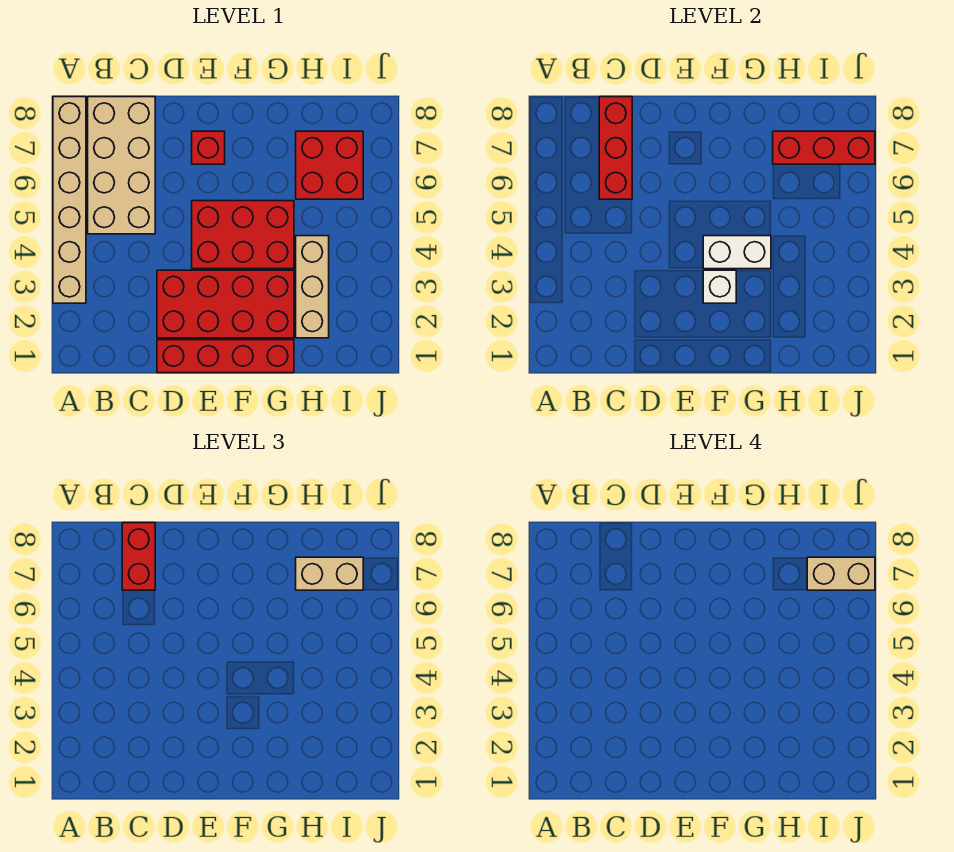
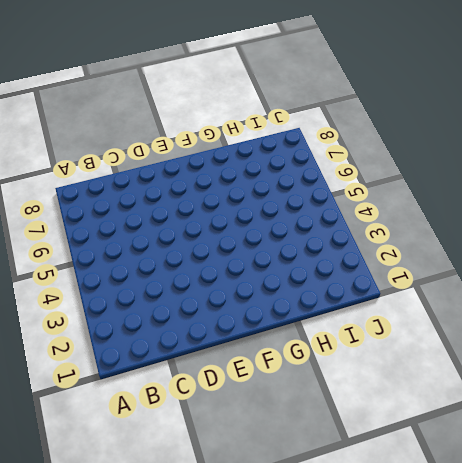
none -> tan brick A3:A8 level 1
none -> tan brick B5:C8 level 1
none -> red brick D1:G1 level 1

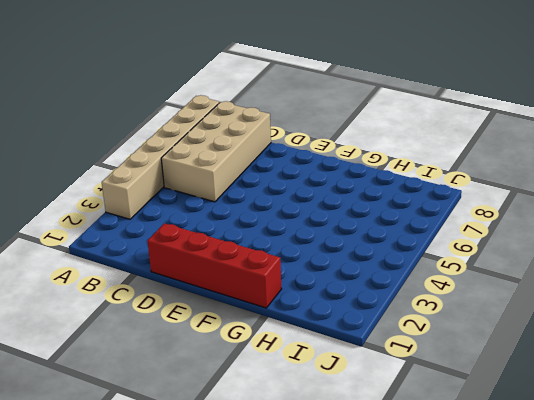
none -> red brick D2:G3 level 1
none -> red brick E4:G5 level 1
none -> red brick E7 level 1

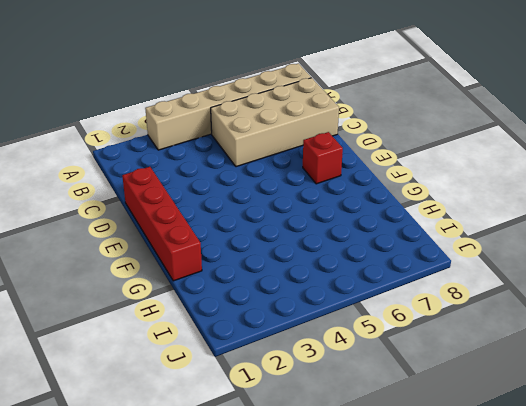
none -> red brick D2:G3 level 1
none -> red brick E4:G5 level 1
none -> tan brick H2:H4 level 1

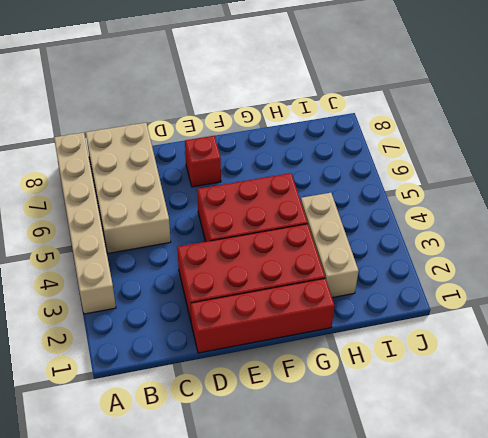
none -> red brick H6:I7 level 1
none -> red brick C6:C8 level 2
none -> white brick F3 level 2

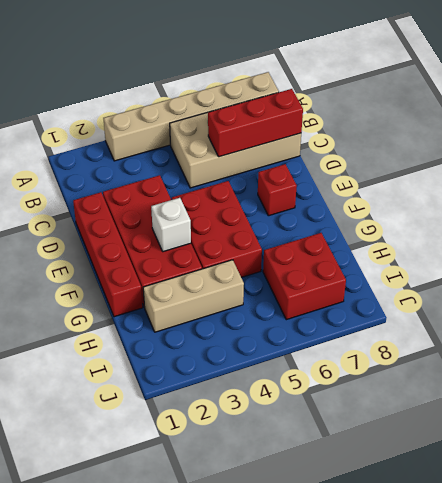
none -> white brick F4:G4 level 2
none -> red brick H7:J7 level 2
none -> red brick C7:C8 level 3

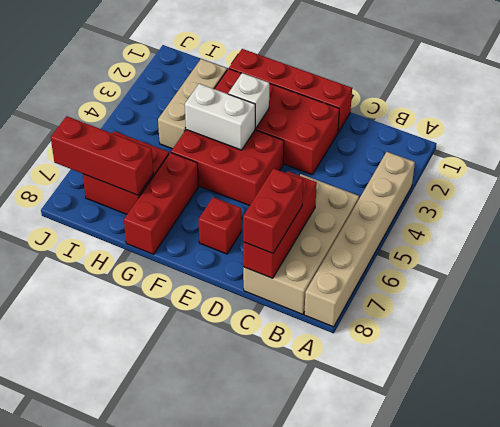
red brick G6:G8 level 1 -> none
none -> tan brick H7:I7 level 3
none -> tan brick I7:J7 level 4

